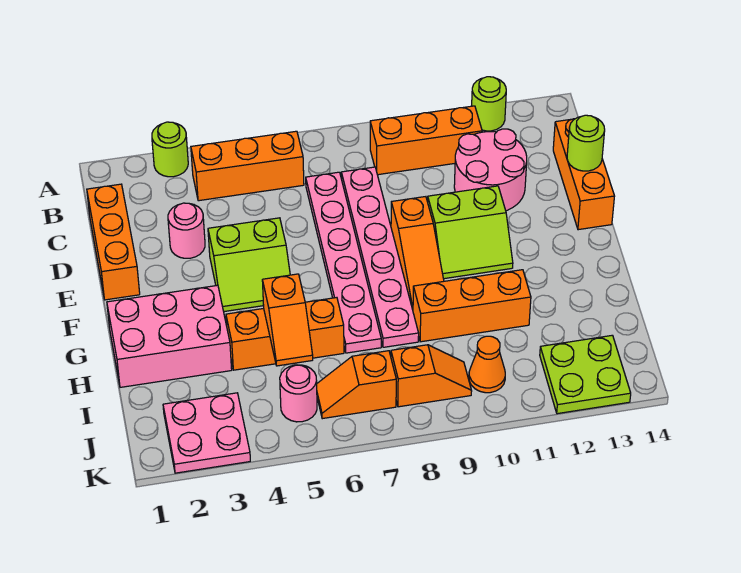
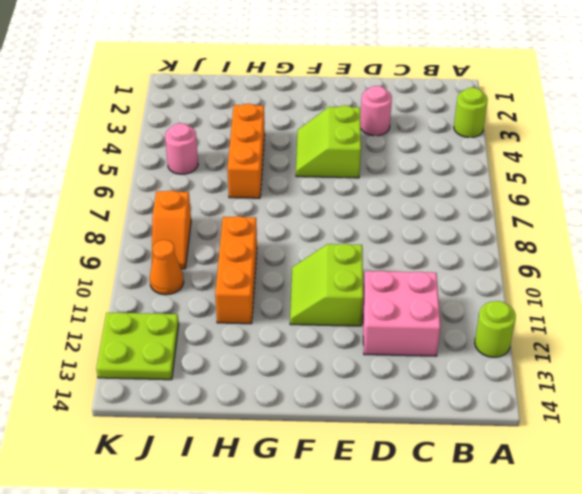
pink brick C11:D12 level 1 -> pink round brick C11:D12 level 1
none -> orange brick B4:B6 level 1
none -> orange brick B9:B11 level 1
none -> orange brick C1:E1 level 1

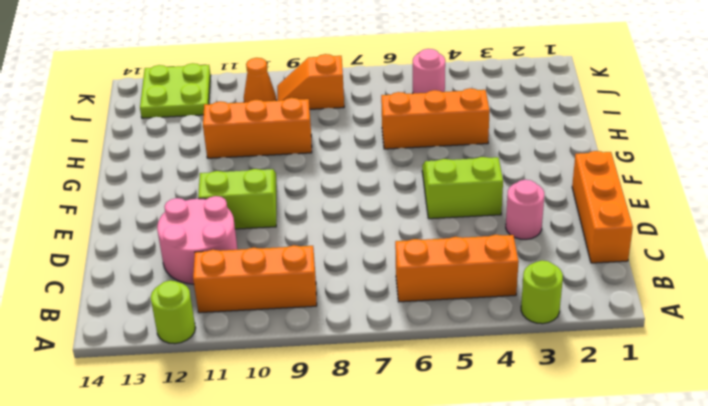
none -> pink plate C7:H7 level 1
none -> pink plate C8:H8 level 1
none -> orange brick C14:E14 level 1

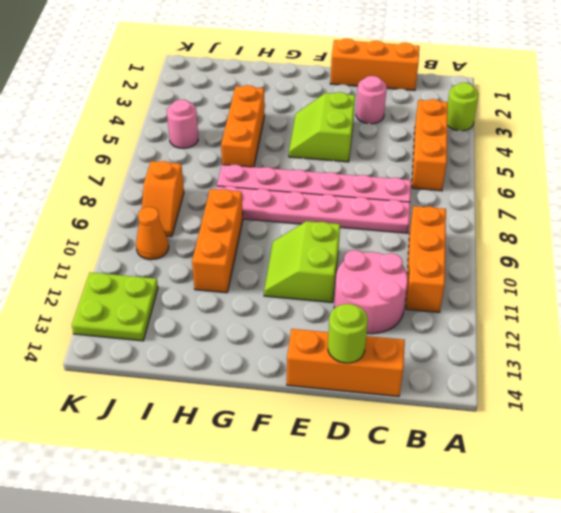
none -> lime round brick A12 level 1
none -> orange slope E9:G9 level 1 top E
none -> pink brick G1:H3 level 1

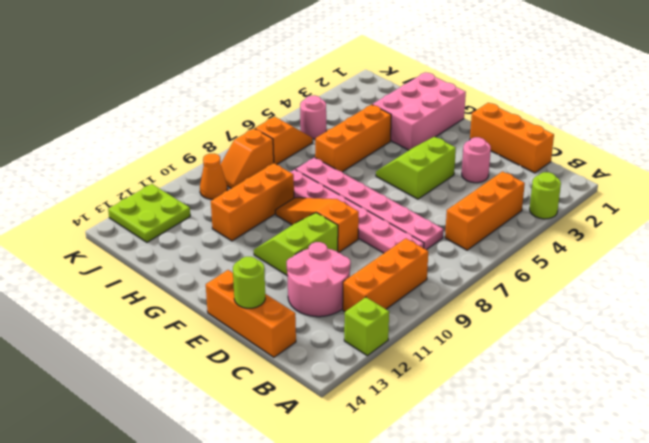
lime brick A12 level 1 -> lime round brick A12 level 1
none -> pink plate J2:K3 level 1
none -> orange slope H5:I5 level 2 top H

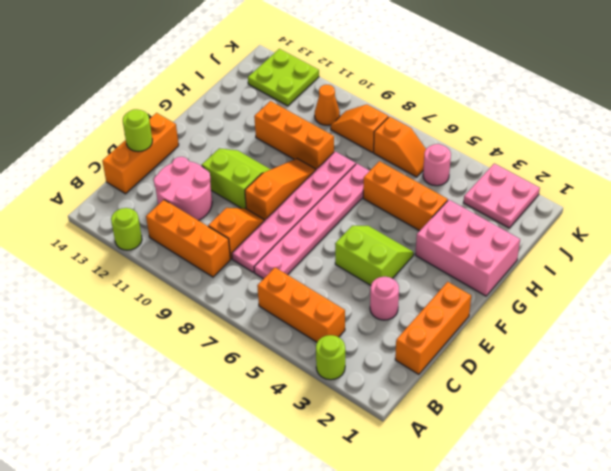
orange slope C9:D9 level 1 top C -> orange slope H5:I5 level 2 top H

